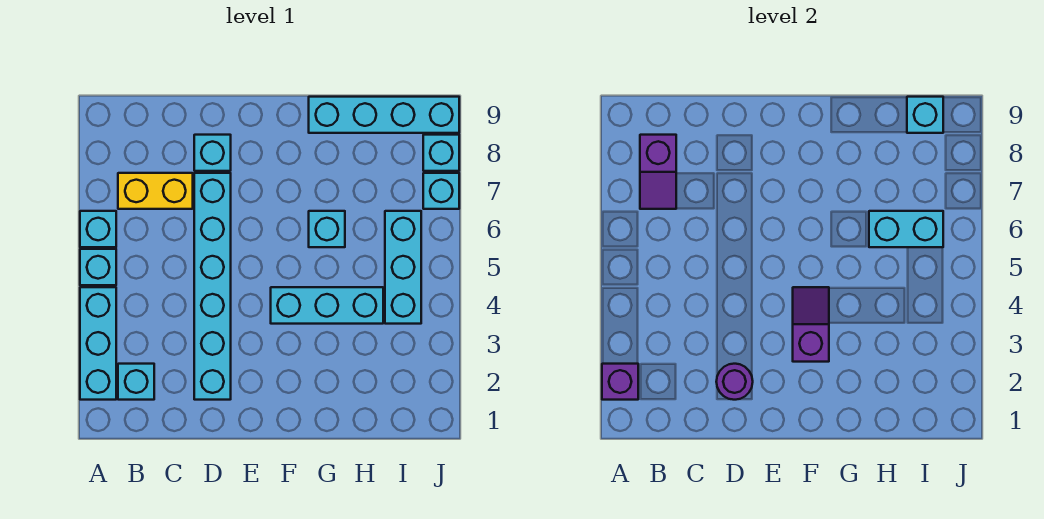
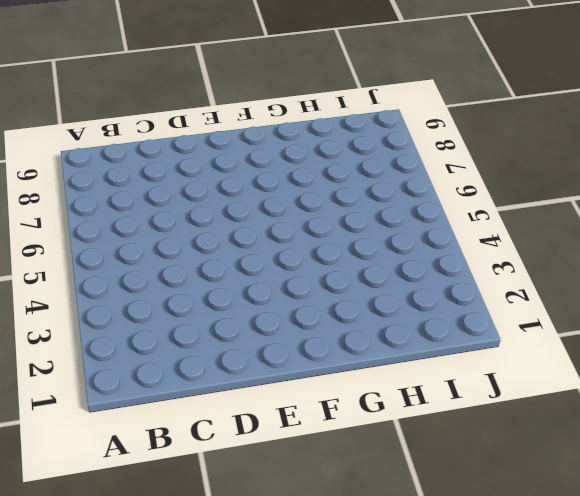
none -> cyan brick A2:A4 level 1
none -> cyan brick A5 level 1
none -> cyan brick A6 level 1

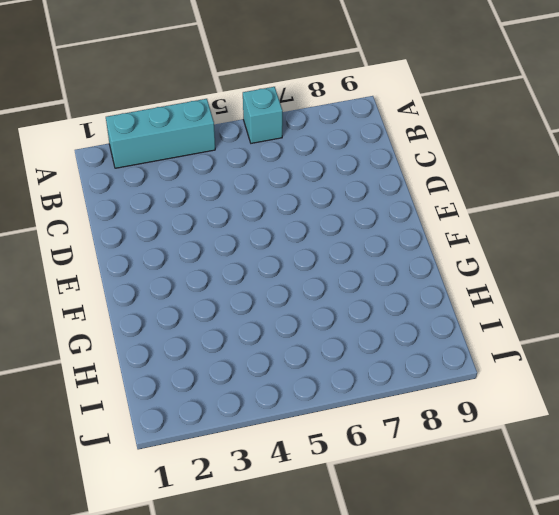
none -> cyan brick A5 level 1
none -> cyan brick B2 level 1
none -> yellow brick B7:C7 level 1

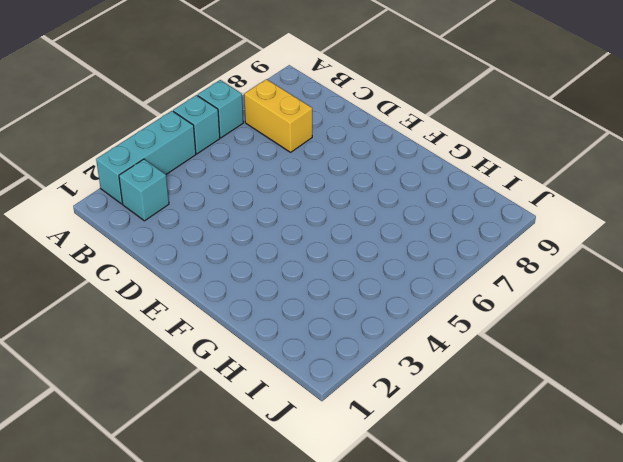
none -> cyan brick D2:D7 level 1
none -> cyan brick D8 level 1
none -> cyan brick F4:H4 level 1

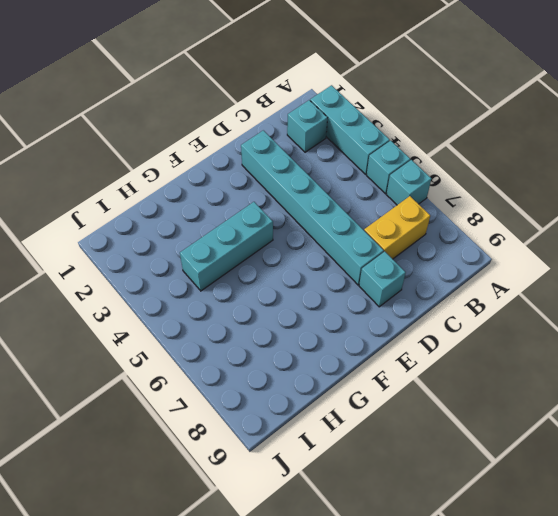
none -> cyan brick G6 level 1
none -> cyan brick G9:J9 level 1
none -> cyan brick I4:I6 level 1

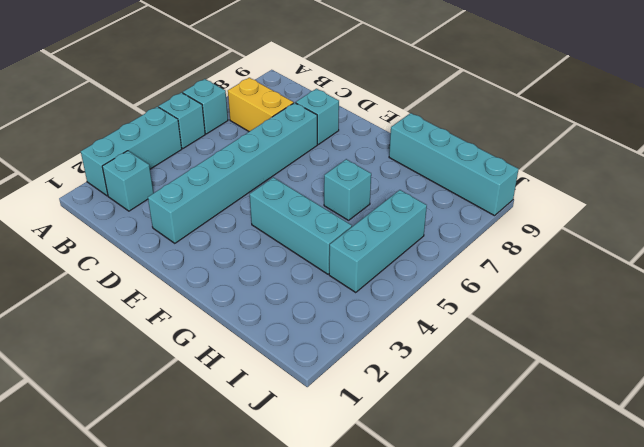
none -> cyan brick J7 level 1
none -> cyan brick J8 level 1
none -> purple brick A2 level 2

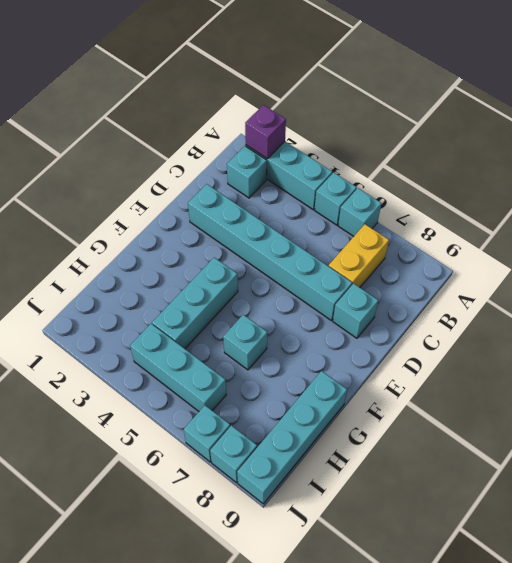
none -> purple slope B7:B8 level 2 top 8
none -> purple round brick D2 level 2
none -> purple slope F3:F4 level 2 top 3

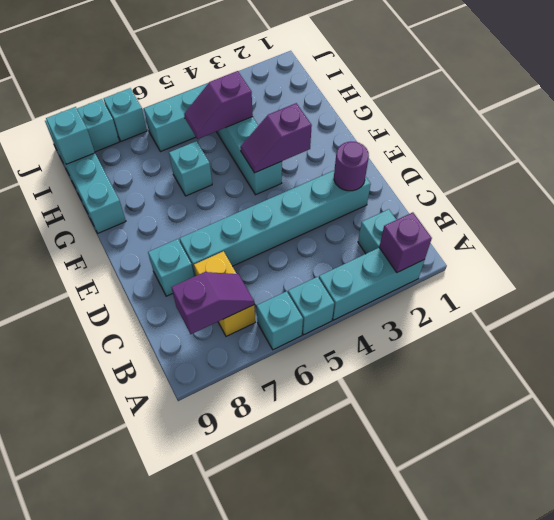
purple slope H4:H5 level 2 top 4 -> none
none -> cyan brick H6:I6 level 2

